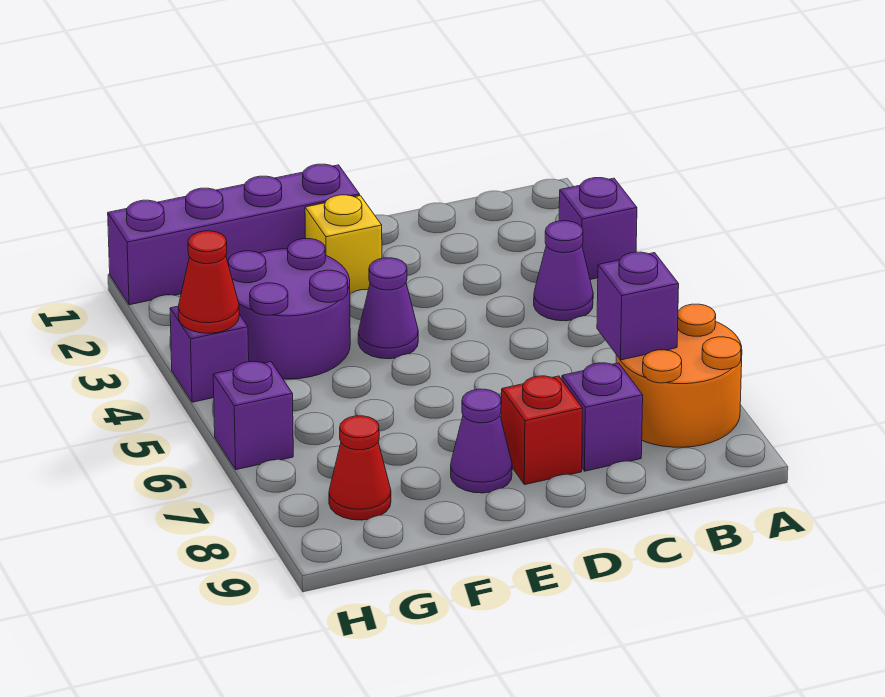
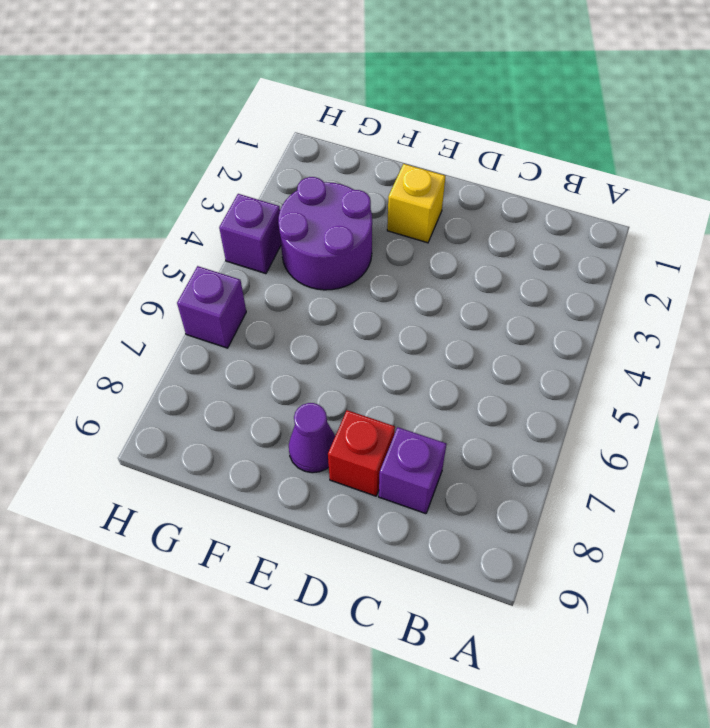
none -> purple brick A3 level 1
none -> orange round brick A7:B8 level 1
none -> purple cone B4 level 1

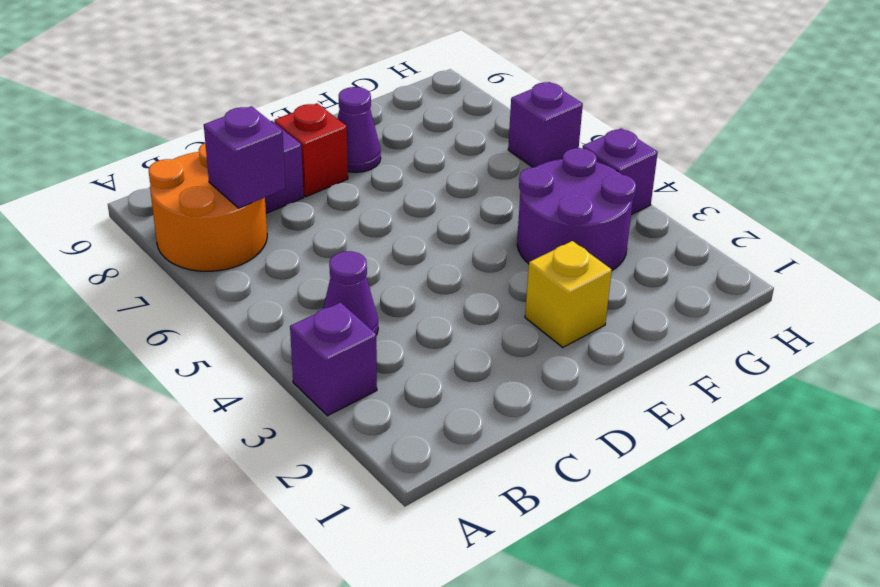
none -> purple brick E1:H1 level 1
none -> purple cone E4 level 1
none -> red cone G8 level 1

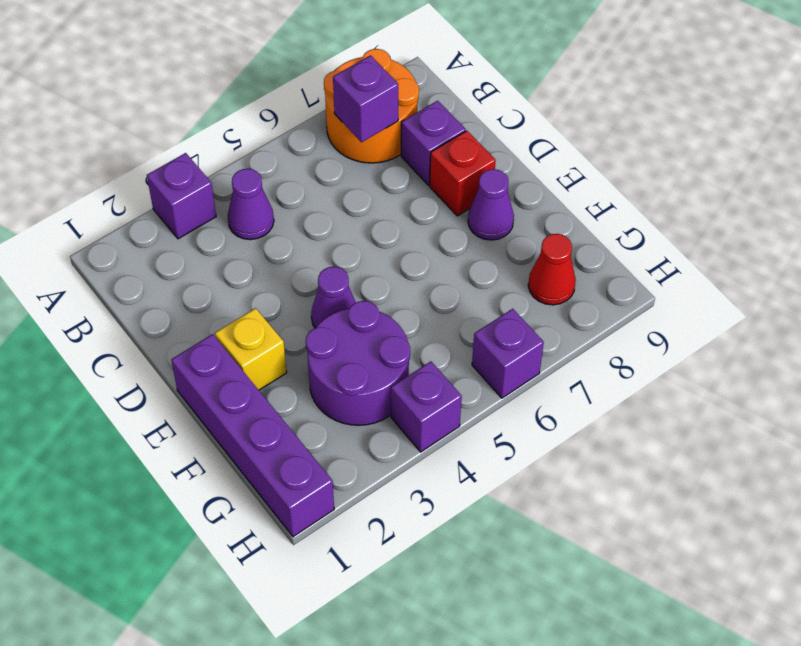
none -> red cone H4 level 2

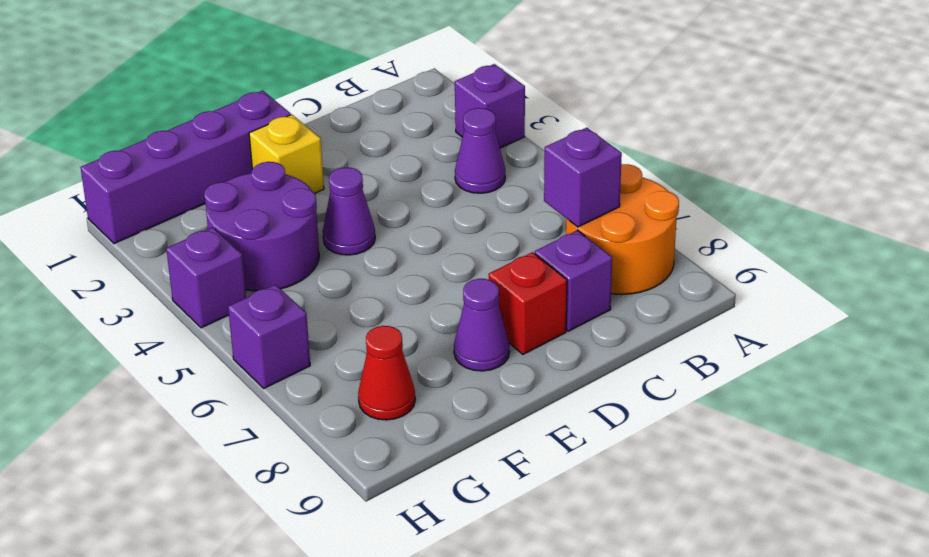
none -> red cone H4 level 2

